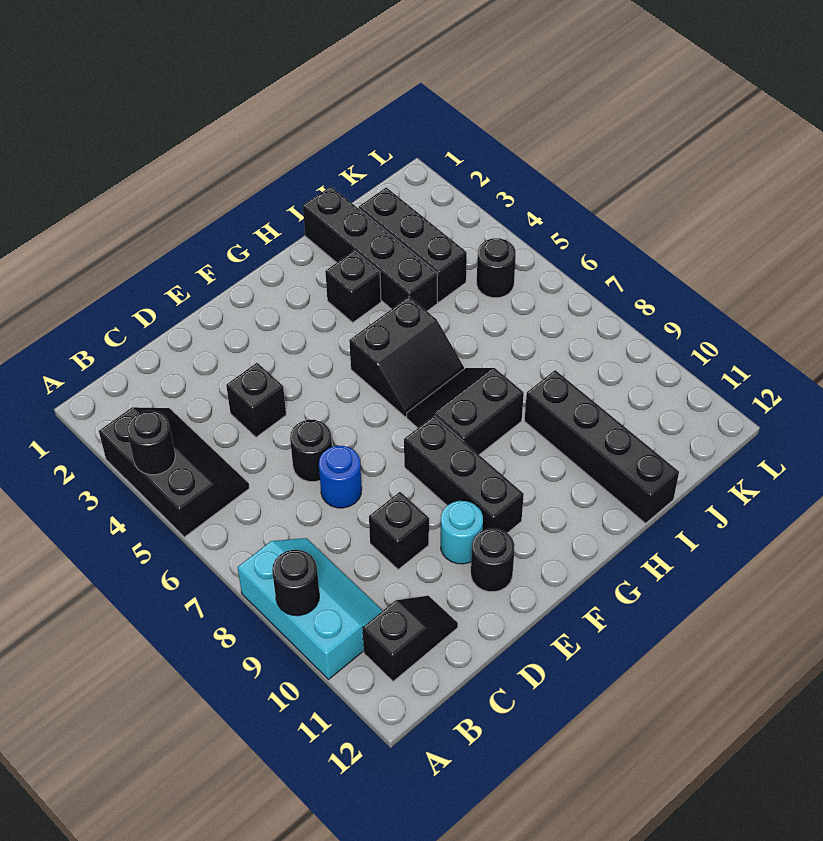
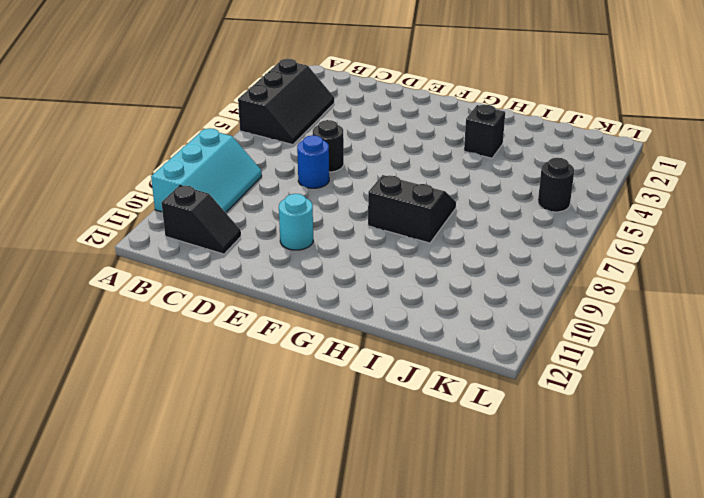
none -> black brick D4 level 1
none -> black brick D9 level 1
none -> black round brick E11 level 1

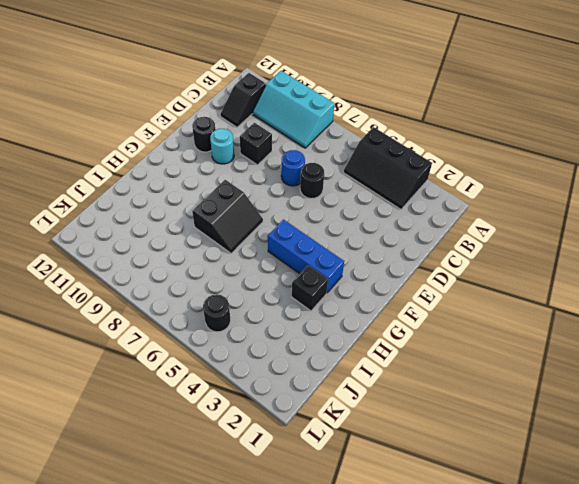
blue brick G3:G5 level 1 -> black slope G5:H6 level 1 top 5
none -> black brick D4 level 1
none -> black brick F8:F10 level 1
none -> black brick I1:I4 level 1

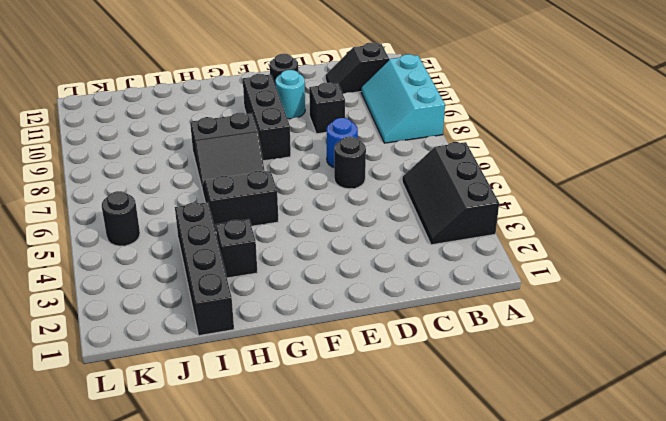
none -> black brick D4 level 1
none -> black brick I9:I12 level 1
none -> black brick J2:J4 level 1

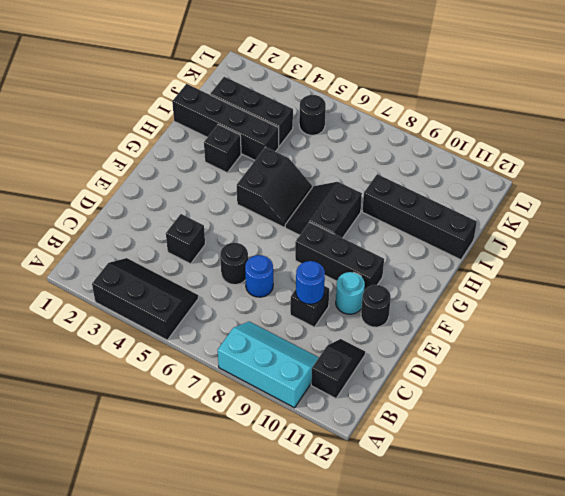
blue round brick D9 level 2 -> none
none -> black round brick A4 level 2
none -> black round brick A9 level 2

